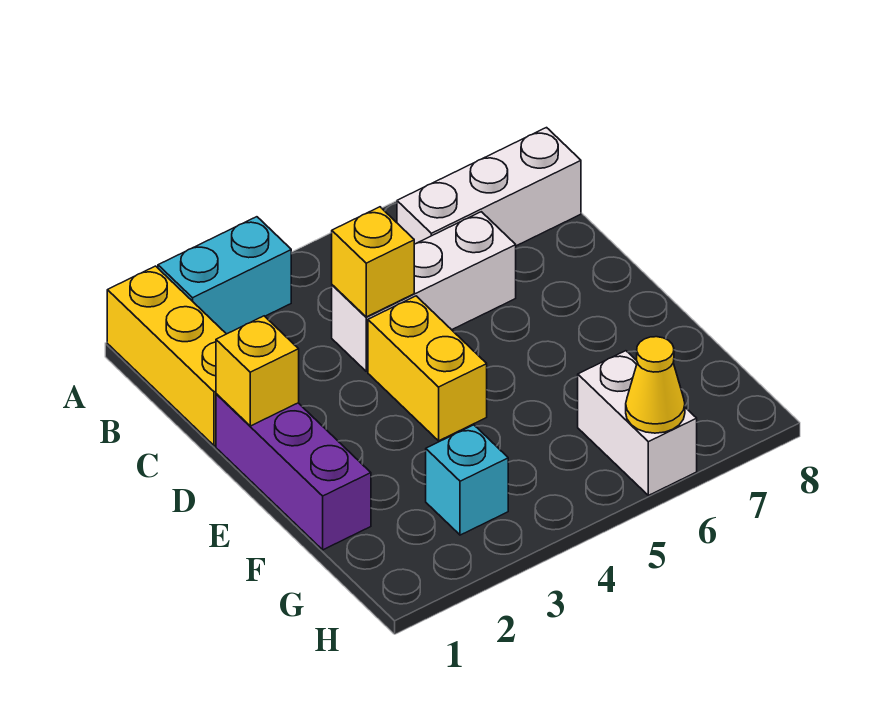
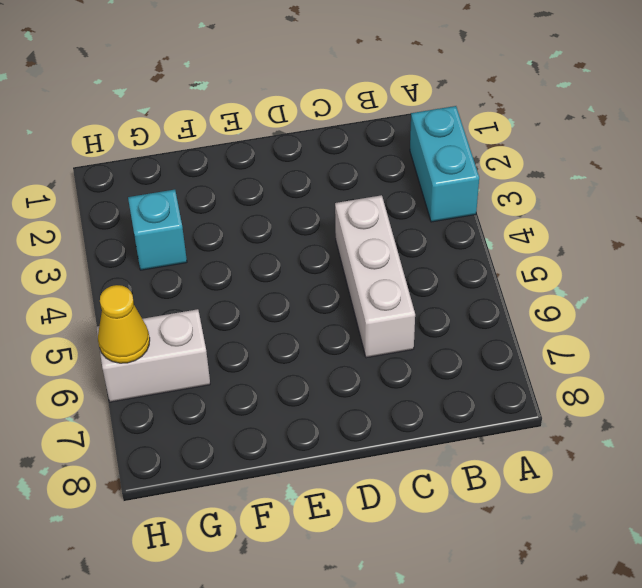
none -> yellow brick A1:C1 level 1
none -> white brick B6:B8 level 1

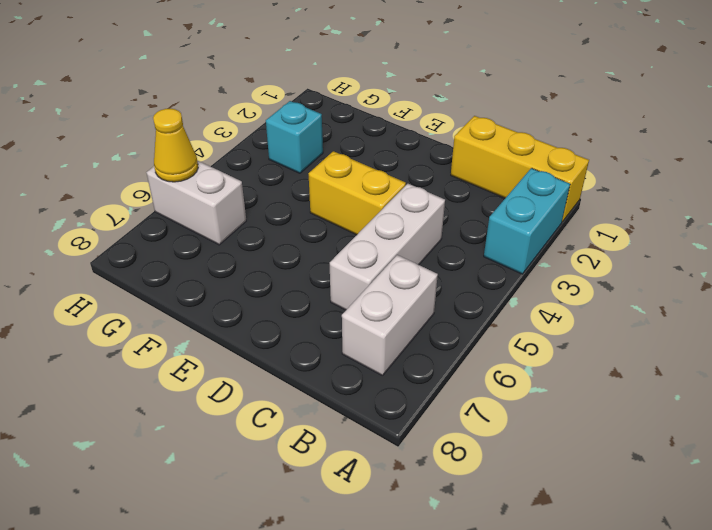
white brick B6:B7 level 1 -> white brick B6:B8 level 1
none -> purple brick D1:F1 level 1
none -> yellow brick C4 level 2

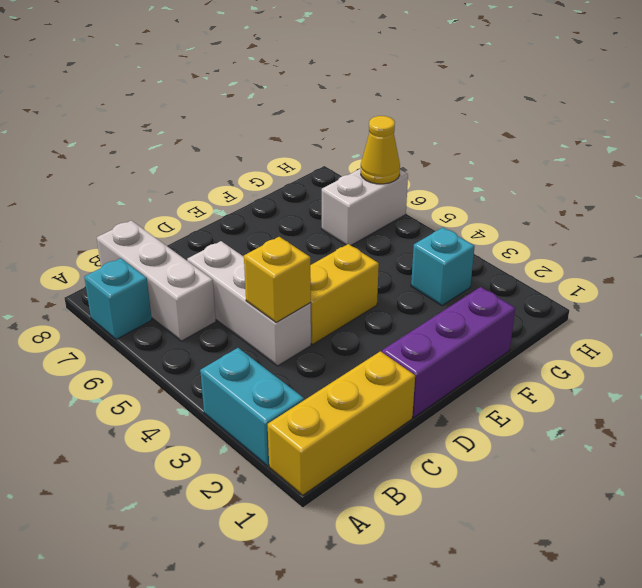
cyan brick A7 level 1 -> none
none -> yellow brick D1 level 2

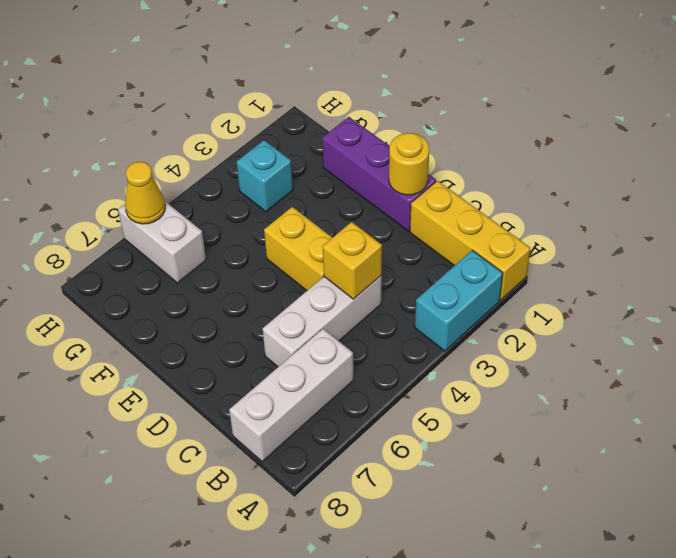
yellow round brick D1 level 2 -> yellow brick D1 level 2

